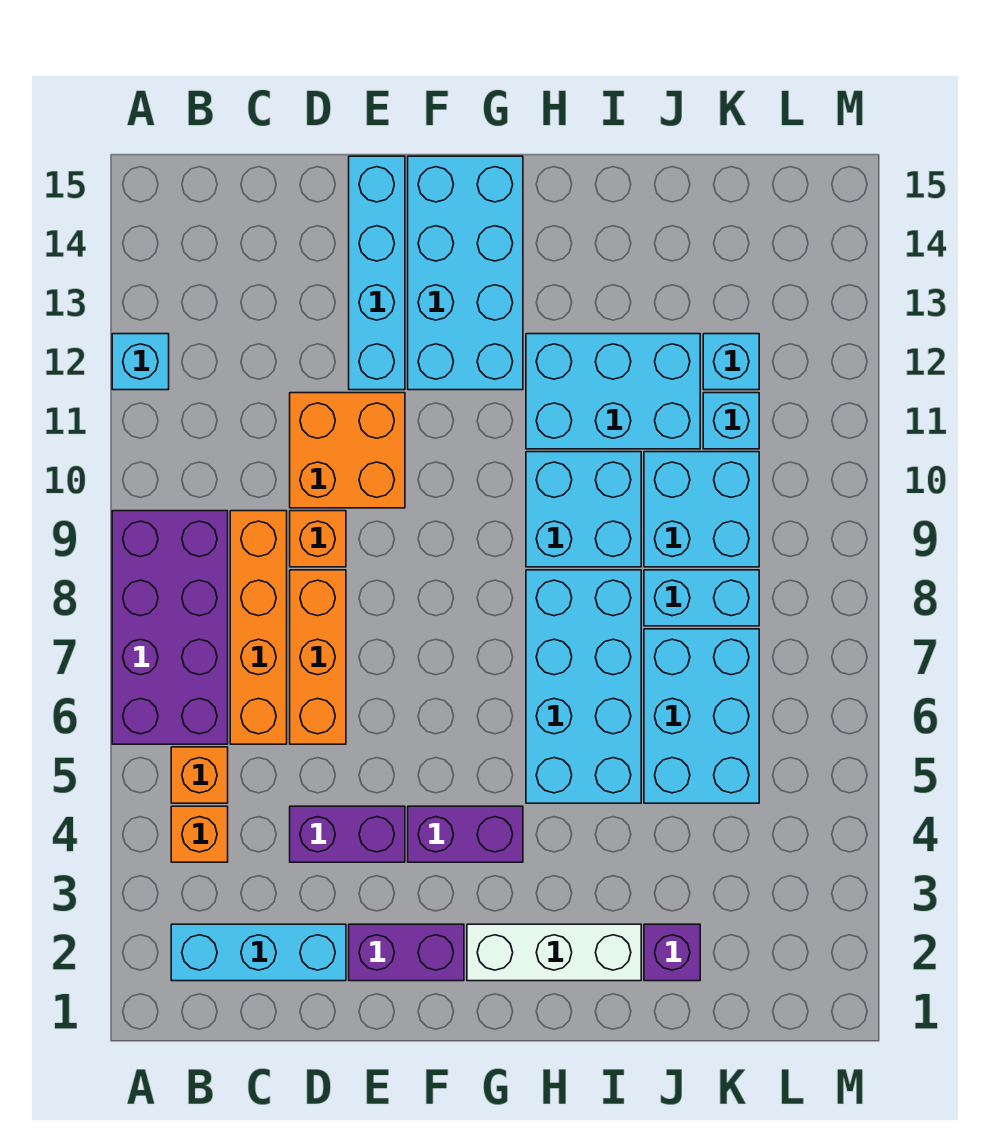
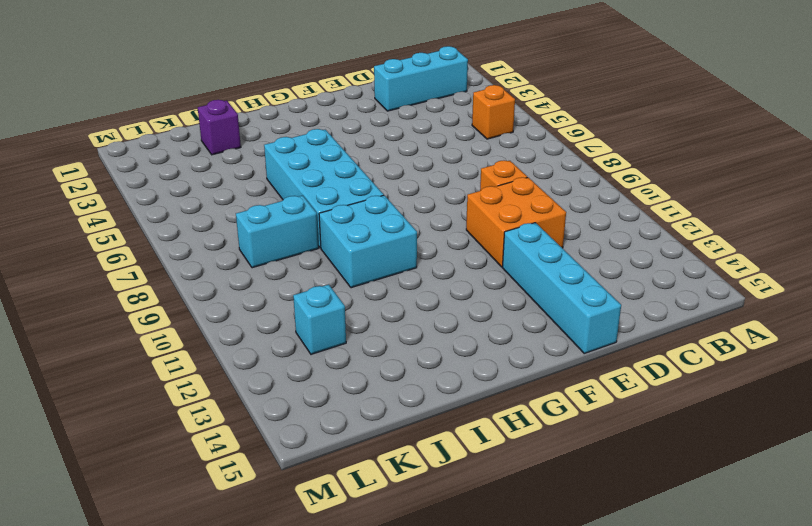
none -> purple brick A6:B9 level 1
none -> cyan brick A12 level 1
none -> orange brick B4 level 1

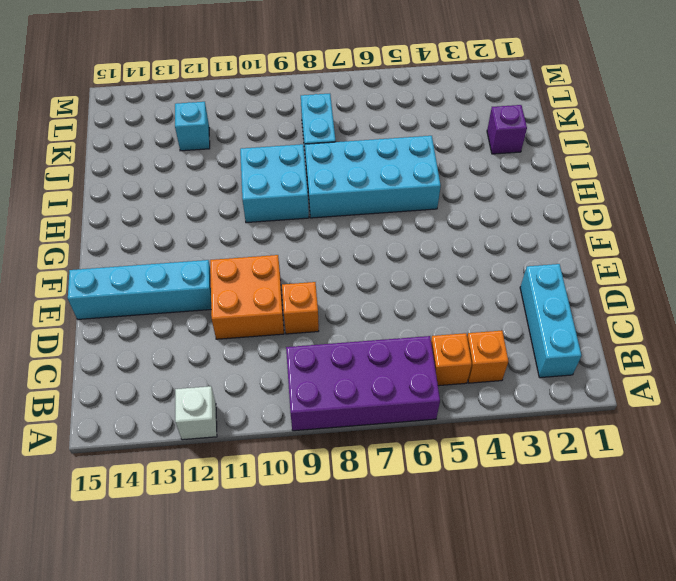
white brick A12 level 1 -> cyan brick A12 level 1
none -> orange brick C6:C9 level 1
none -> purple brick D4:E4 level 1
none -> orange brick D6:D8 level 1

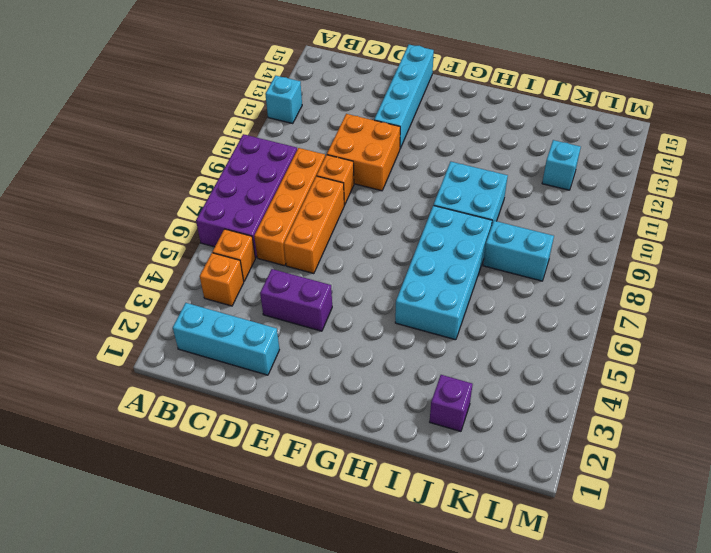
none -> purple brick E2:F2 level 1
none -> purple brick F4:G4 level 1
none -> cyan brick F12:G15 level 1

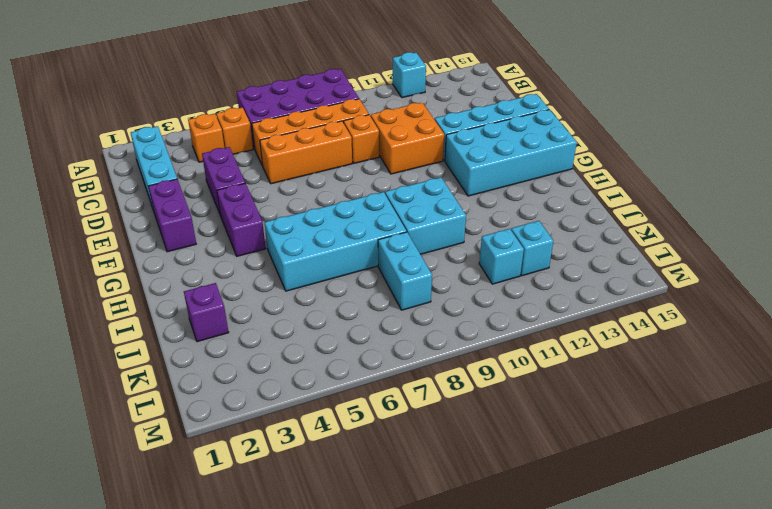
none -> white brick G2:I2 level 1
none -> cyan brick H11:J12 level 1
none -> cyan brick J5:K7 level 1

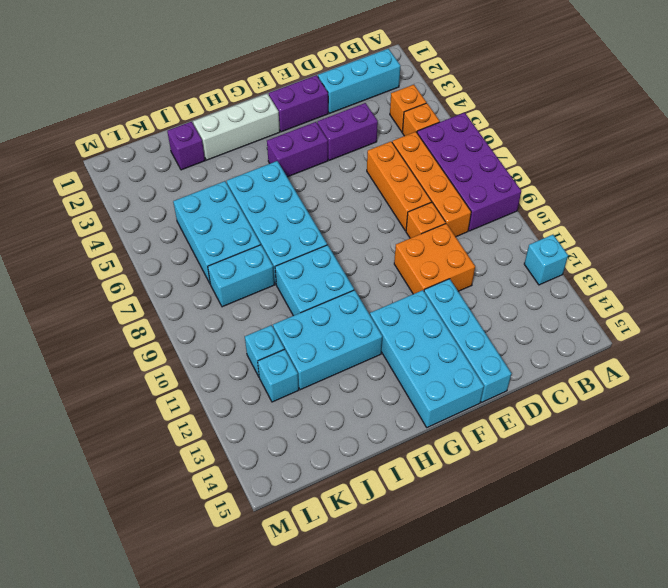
none -> cyan brick J9:K10 level 1

